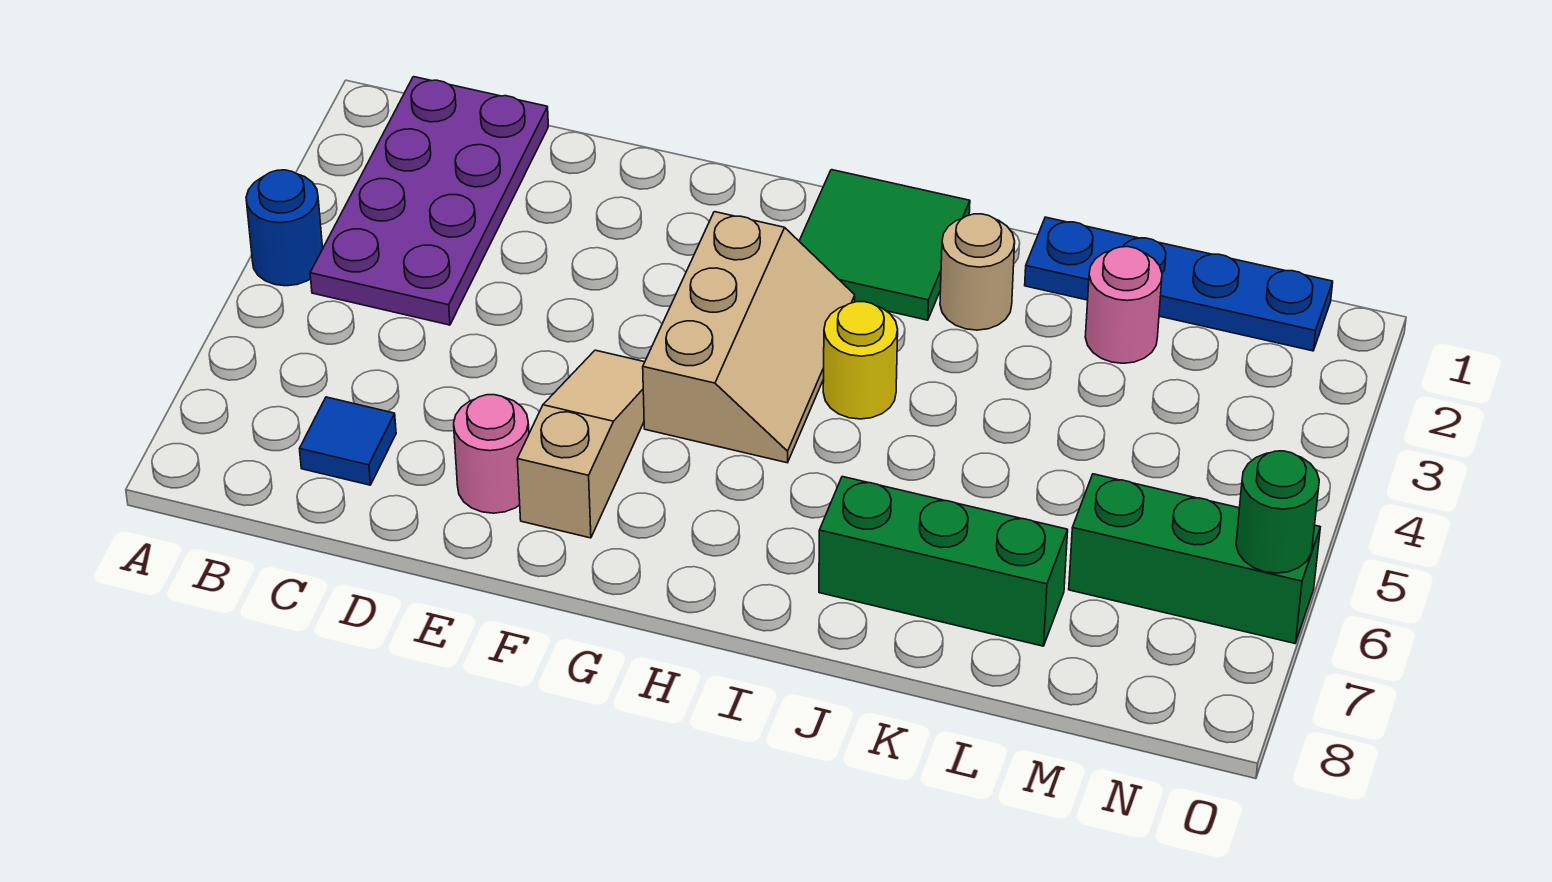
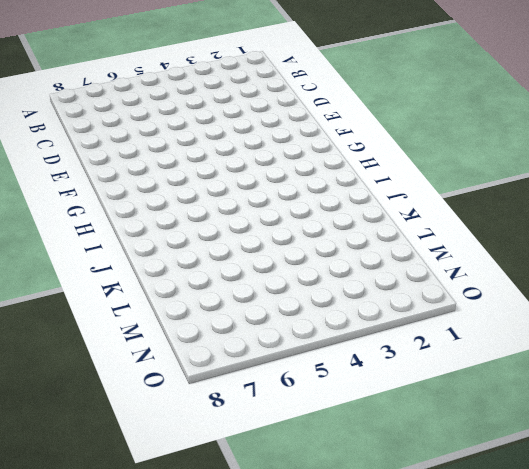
none -> blue round brick A4 level 1
none -> purple plate B1:C4 level 1
none -> blue tile C7 level 1

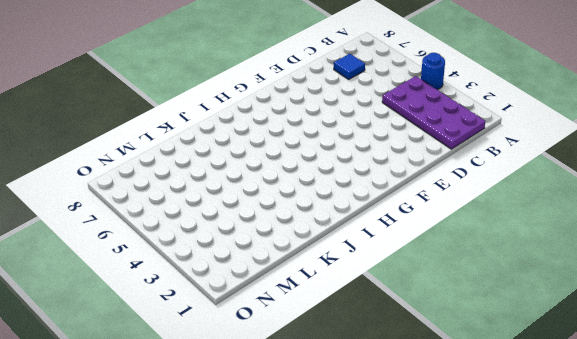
none -> pink round brick E7 level 1
none -> tan slope F5:F7 level 1 top 7
none -> tan slope G3:H5 level 1 top G

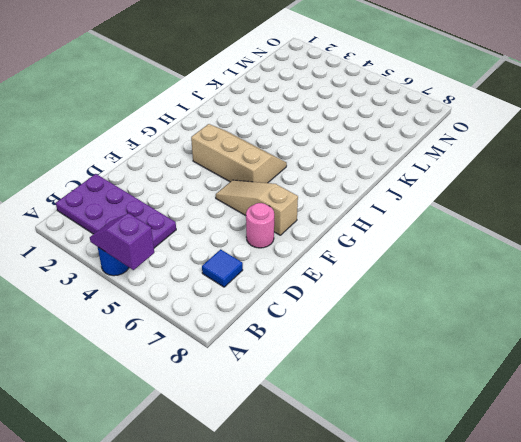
purple slope A4:A5 level 2 top 5 -> none
none -> green tile H1:I2 level 1
none -> yellow round brick I4 level 1
none -> tan round brick J2 level 1

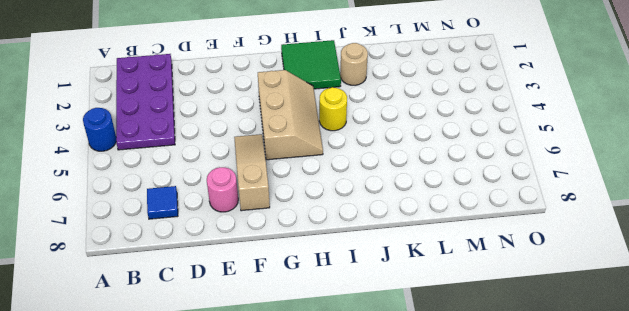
none -> green brick J7:L7 level 1
none -> blue plate K1:N1 level 1
none -> pink round brick L2 level 1

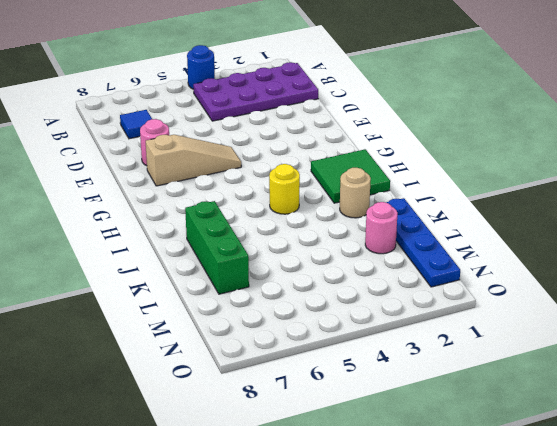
none -> tan slope G3:H5 level 1 top G
none -> green brick M6:O6 level 1
none -> green round brick O6 level 2

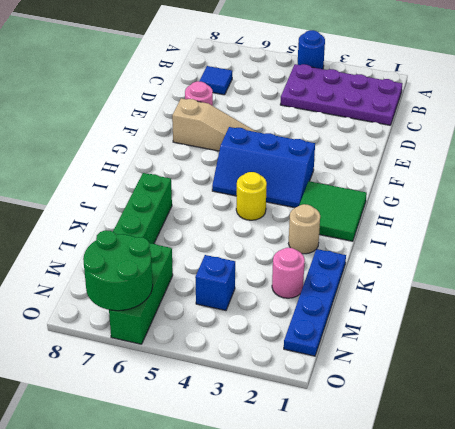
blue slope G3:H5 level 1 top G -> tan slope G3:H5 level 1 top G
blue brick M4 level 1 -> none
green round brick N6:O7 level 2 -> green round brick O6 level 2

